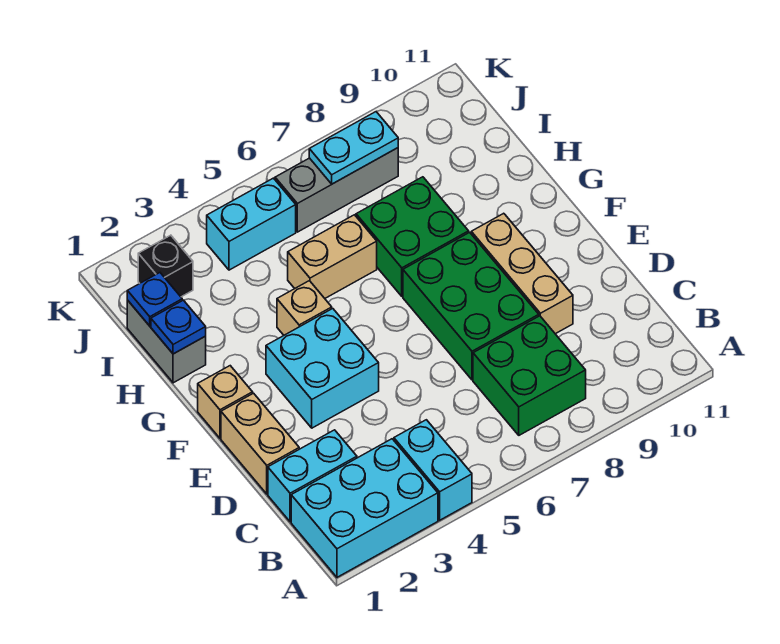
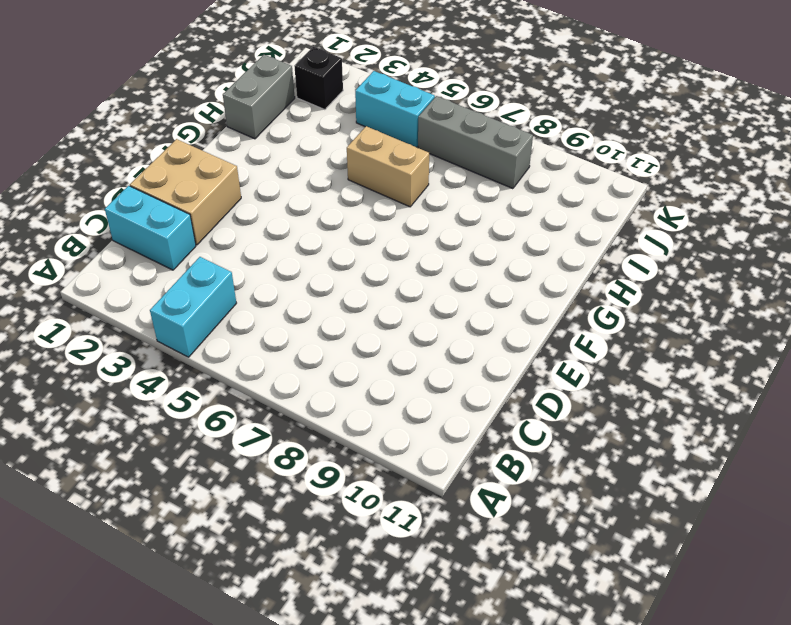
tan brick D1:E2 level 1 -> tan brick D1:E1 level 1
none -> cyan brick A1:B3 level 1
none -> green brick B7:C8 level 1
none -> green brick D7:F8 level 1

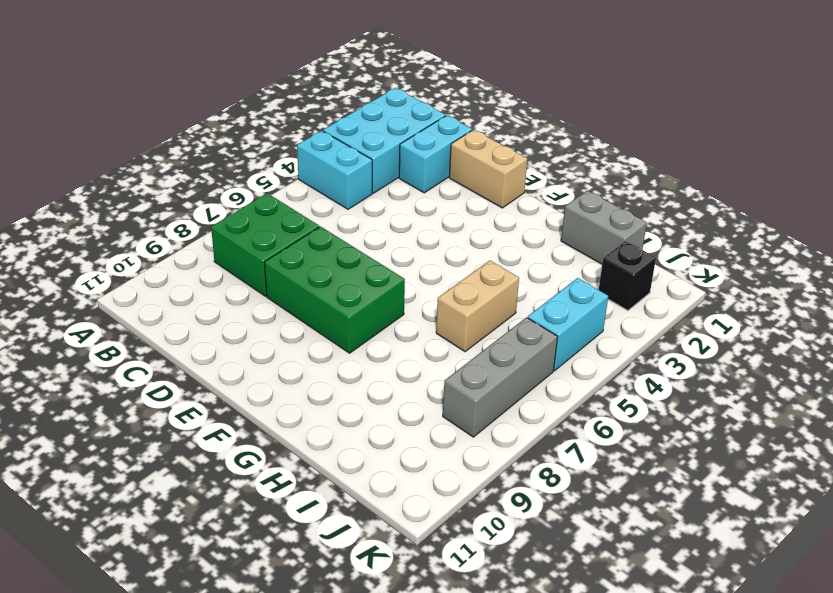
none -> tan brick D9:F9 level 1
none -> cyan brick E3:F4 level 1
none -> tan brick F1 level 1

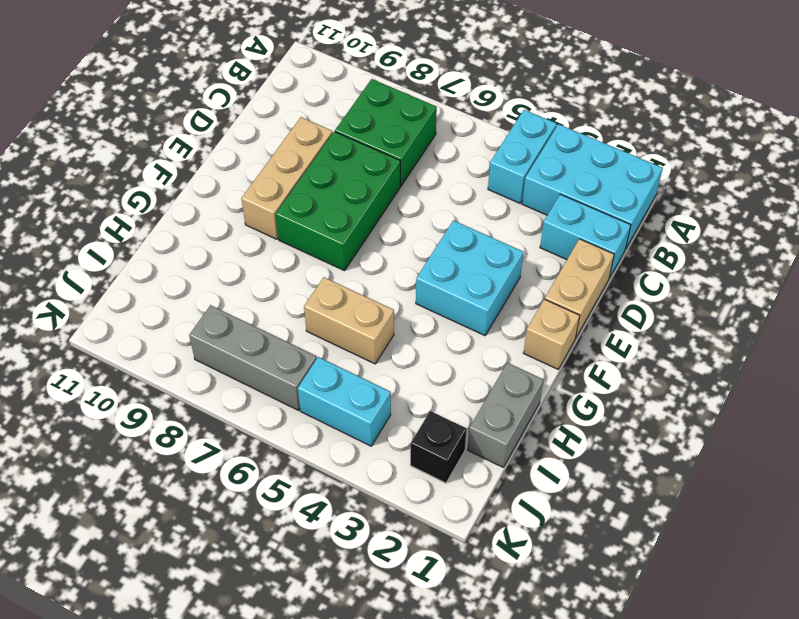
none -> tan brick G4 level 1
none -> green brick G7:H8 level 1
none -> blue plate H1 level 2

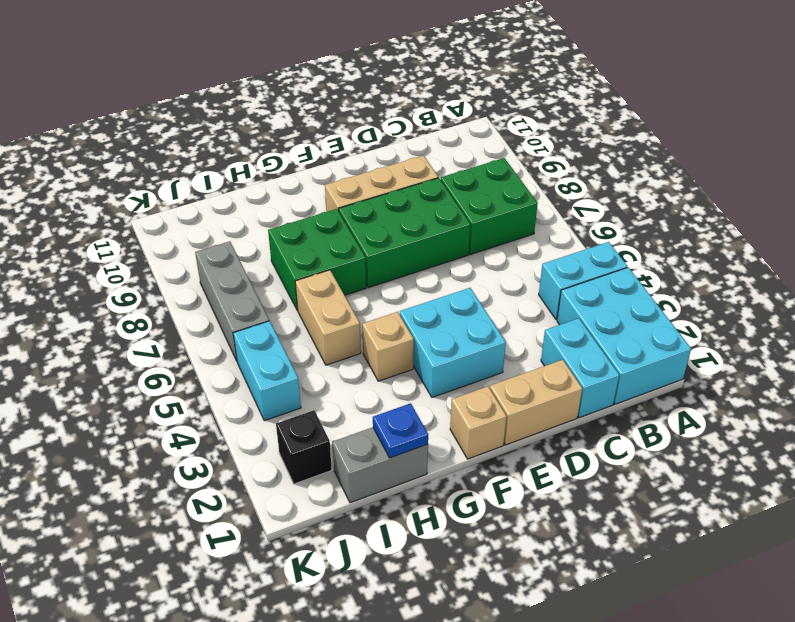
none -> blue plate I1 level 2
none -> cyan plate J7:J8 level 2

